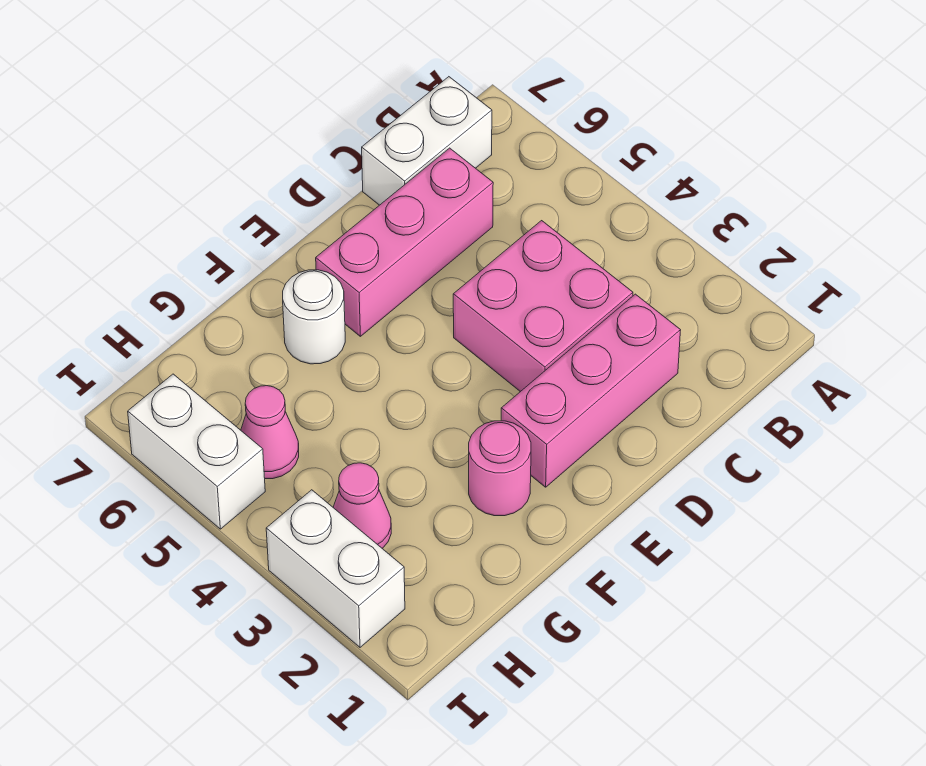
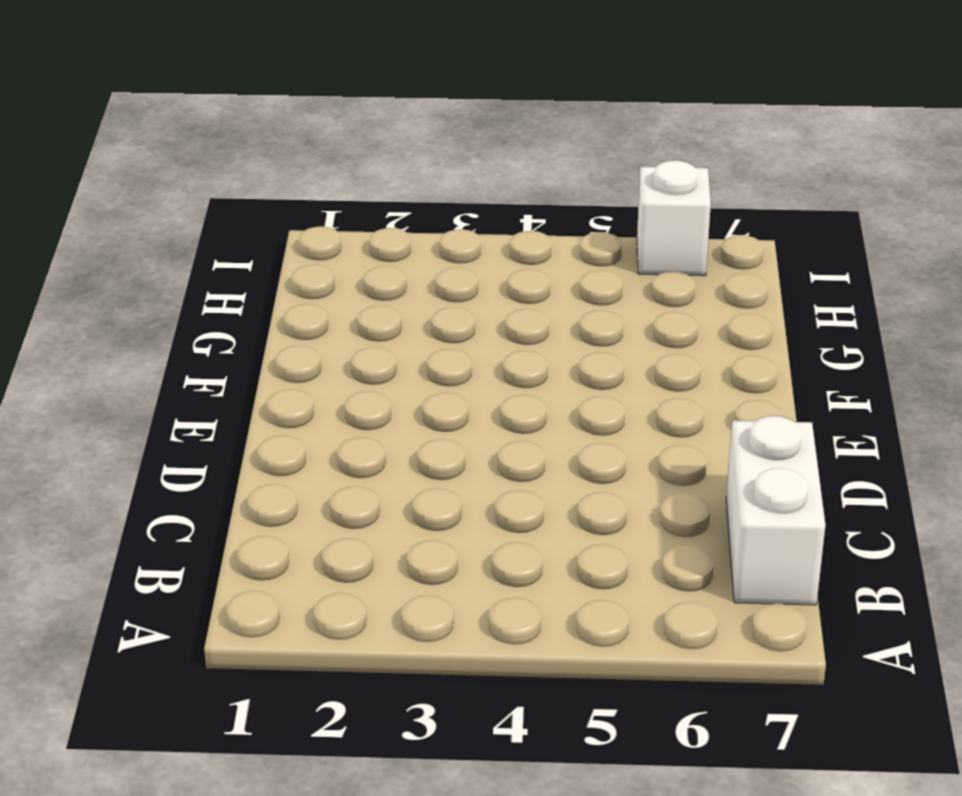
white brick I6 level 1 -> white brick I5:I6 level 1
none -> pink brick C2:E2 level 1
none -> pink brick C3:D4 level 1

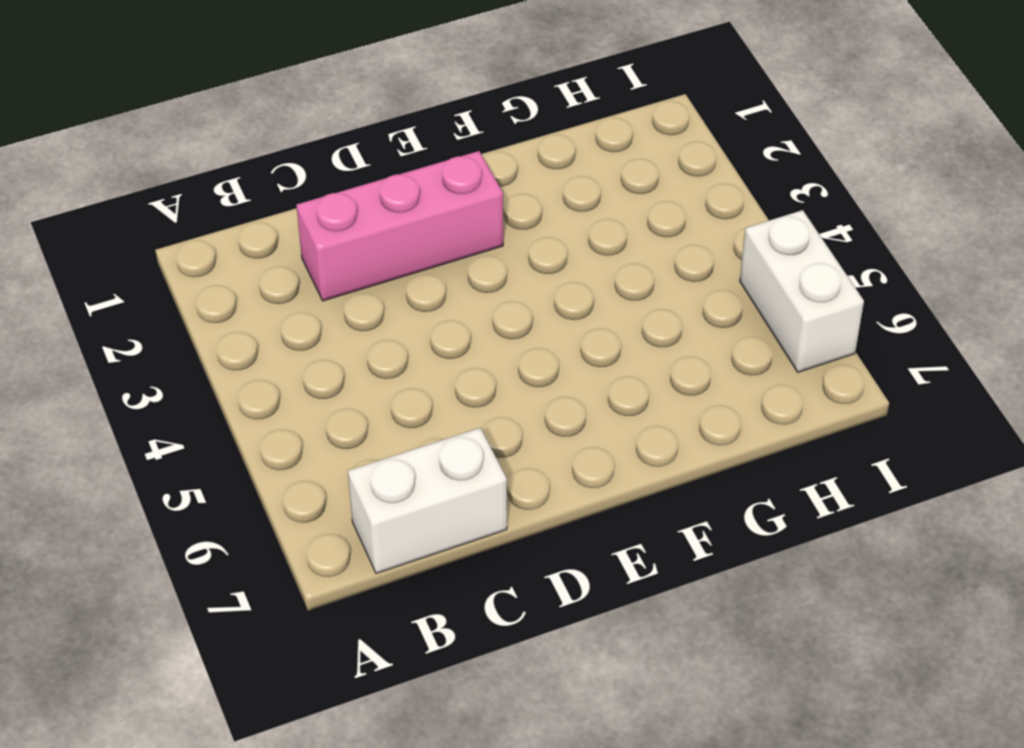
none -> pink brick C3:D4 level 1
none -> pink brick C6:E6 level 1

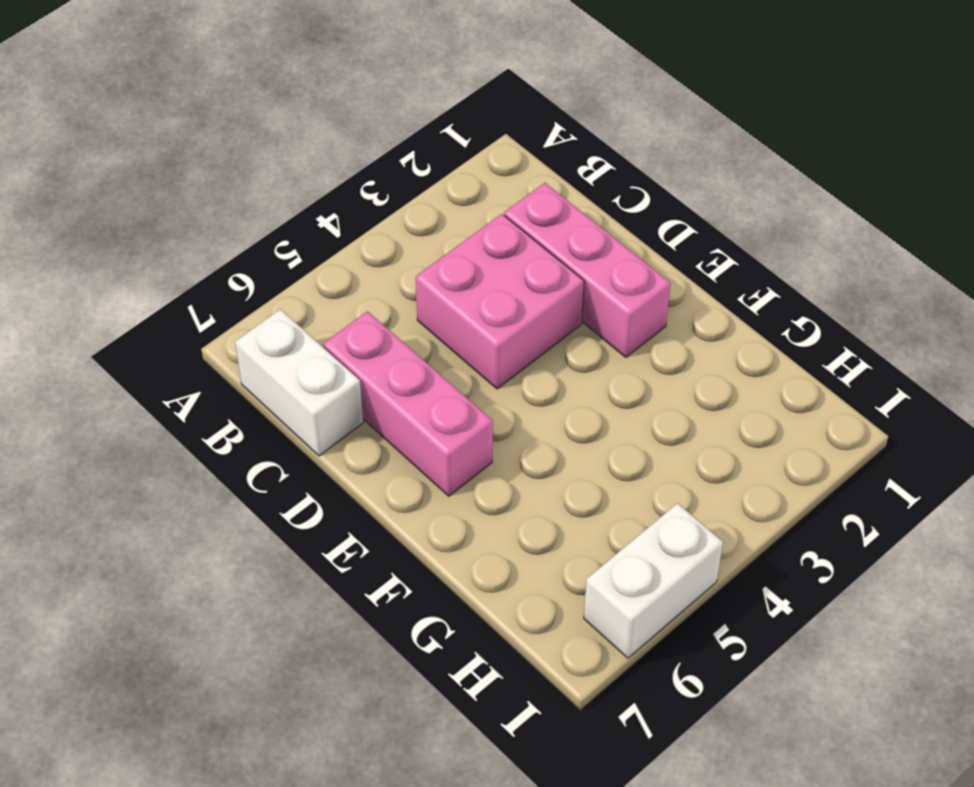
none -> pink round brick F2 level 1
none -> white round brick F6 level 1

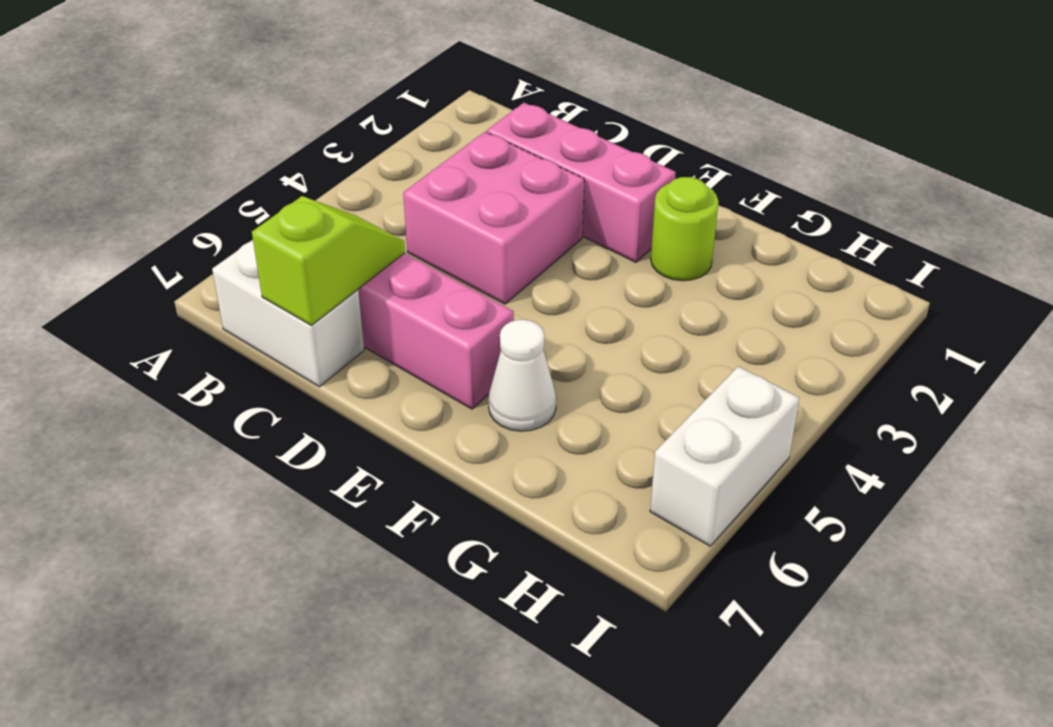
lime slope C6:C7 level 2 top 7 -> none
lime round brick F2 level 1 -> pink round brick F2 level 1
white cone F6 level 1 -> white round brick F6 level 1
none -> pink cone H3 level 1
none -> pink cone H5 level 1

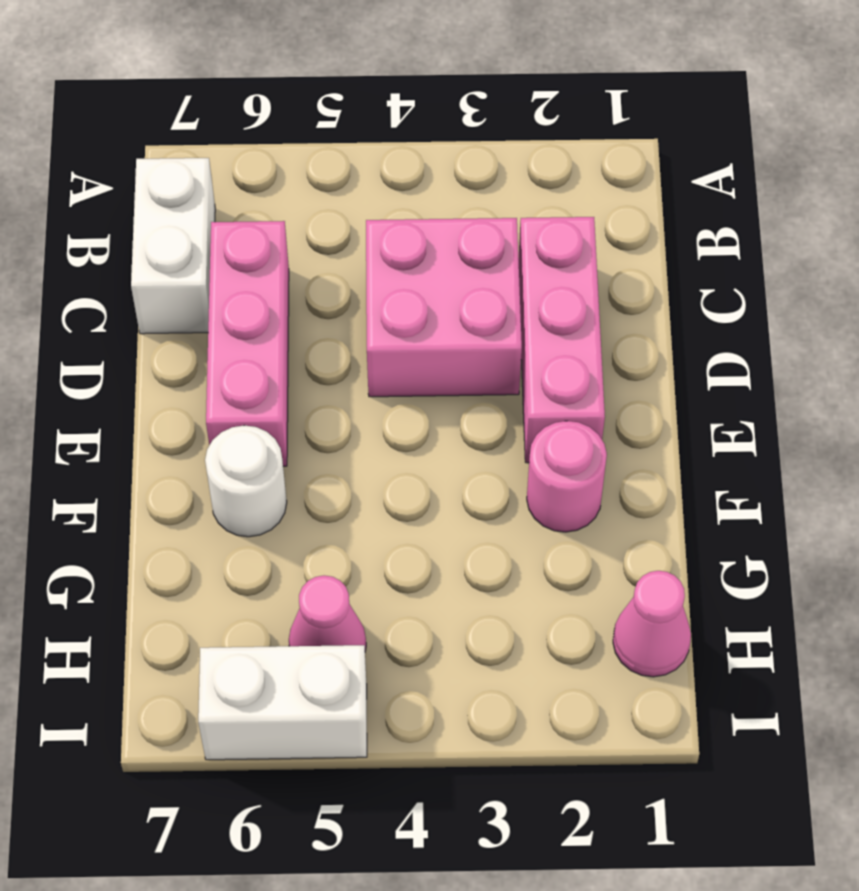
pink cone H1 level 1 -> pink cone H3 level 1
none -> white brick I2:I3 level 1

